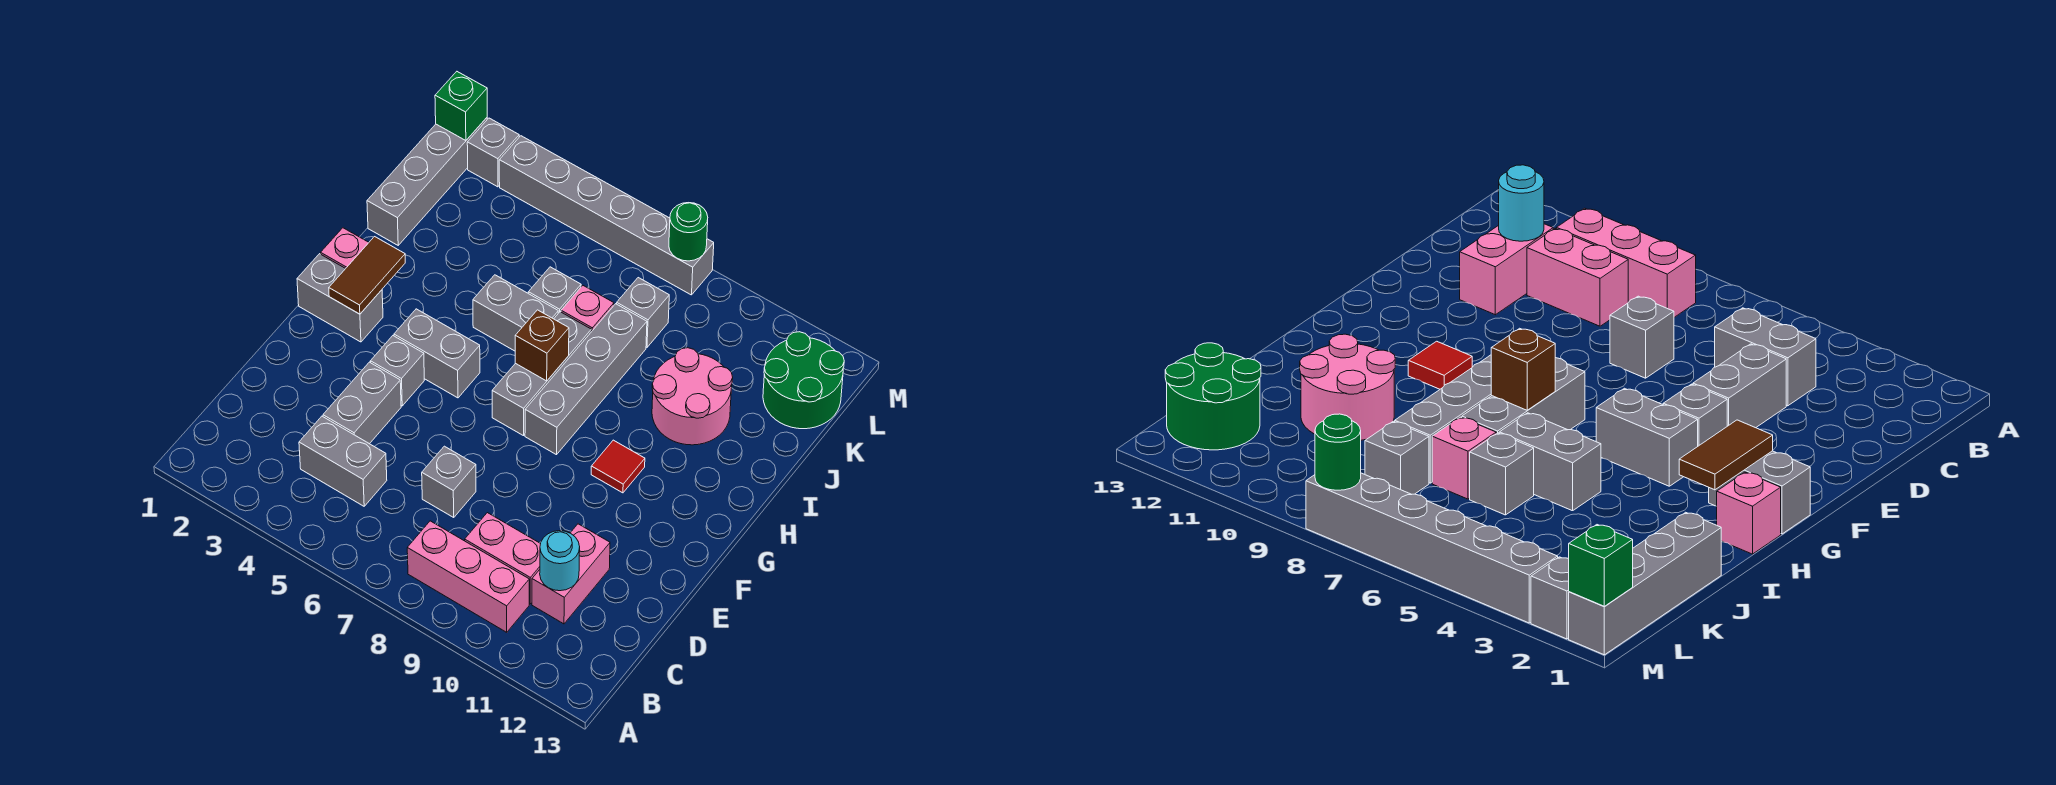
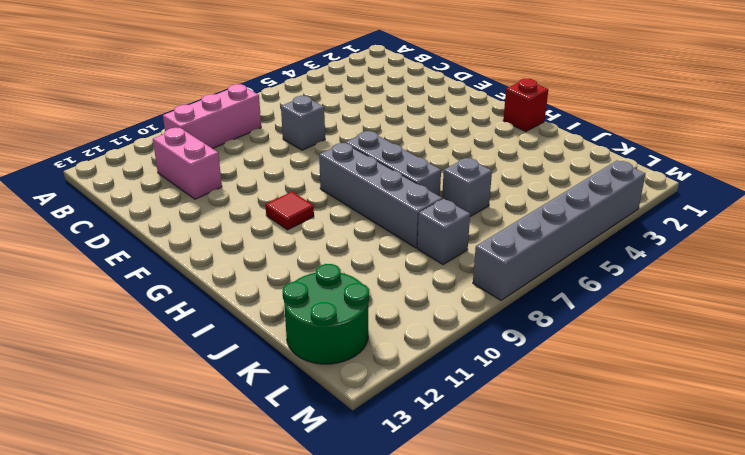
red brick H1 level 1 -> pink brick H1 level 1
none -> grey brick C4:C5 level 1
none -> pink brick C9:C10 level 1
none -> grey brick D4:E4 level 1

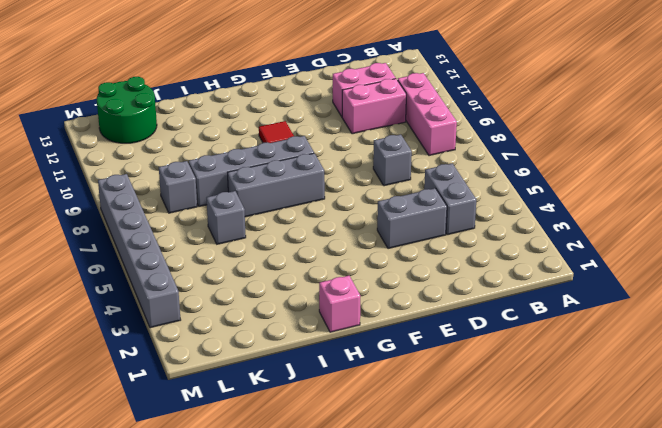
pink brick C10:D10 level 1 -> pink brick C9:C10 level 1
none -> grey brick F4 level 1
none -> grey brick G1:G2 level 1
none -> grey brick G4:G5 level 1

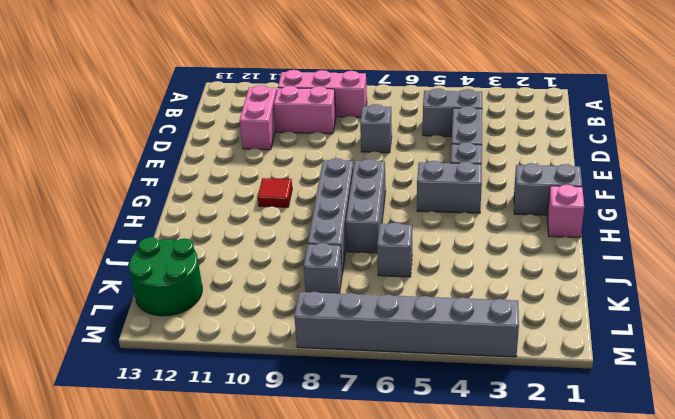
none -> grey brick I5:I6 level 1
none -> pink round brick I10:J11 level 1
none -> grey brick J1:M1 level 1

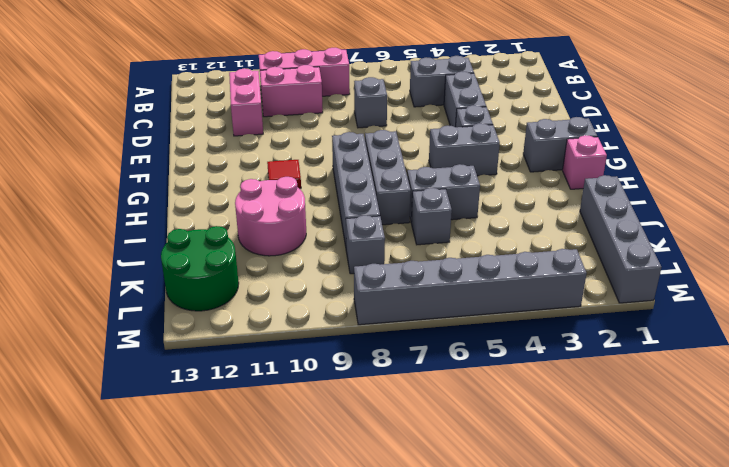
none -> pink brick J7 level 1
none -> grey brick M2 level 1
none -> cyan round brick C11 level 2

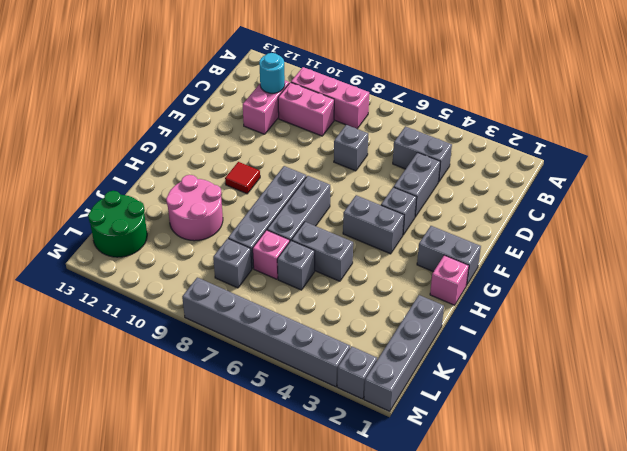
none -> brown tile G2:H2 level 2
none -> brown brick H7 level 2
none -> green brick M1 level 2

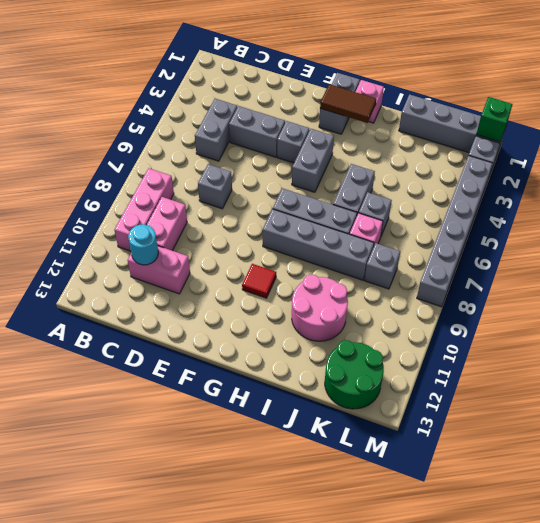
none -> brown brick H7 level 2
none -> green round brick M8 level 2

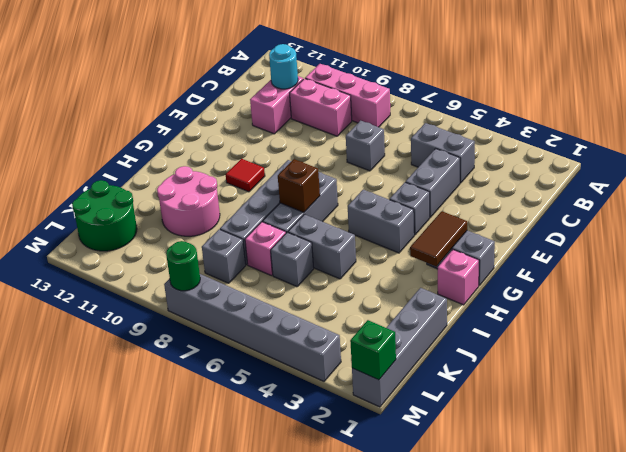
none -> grey brick M2 level 1

